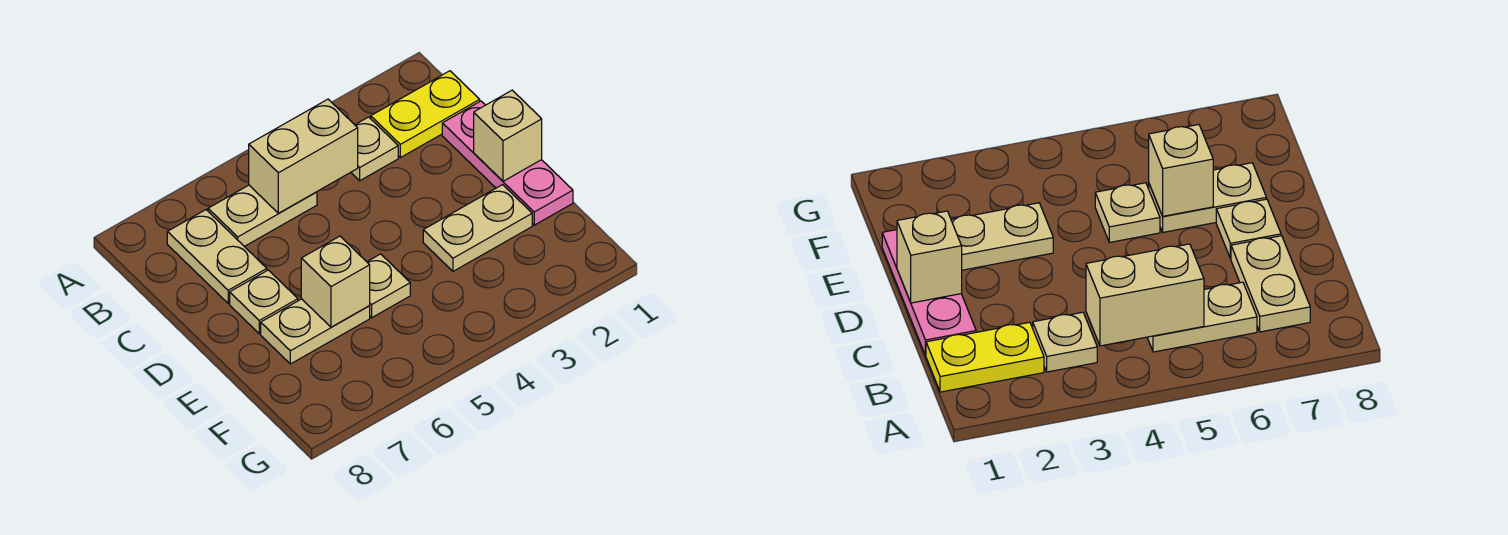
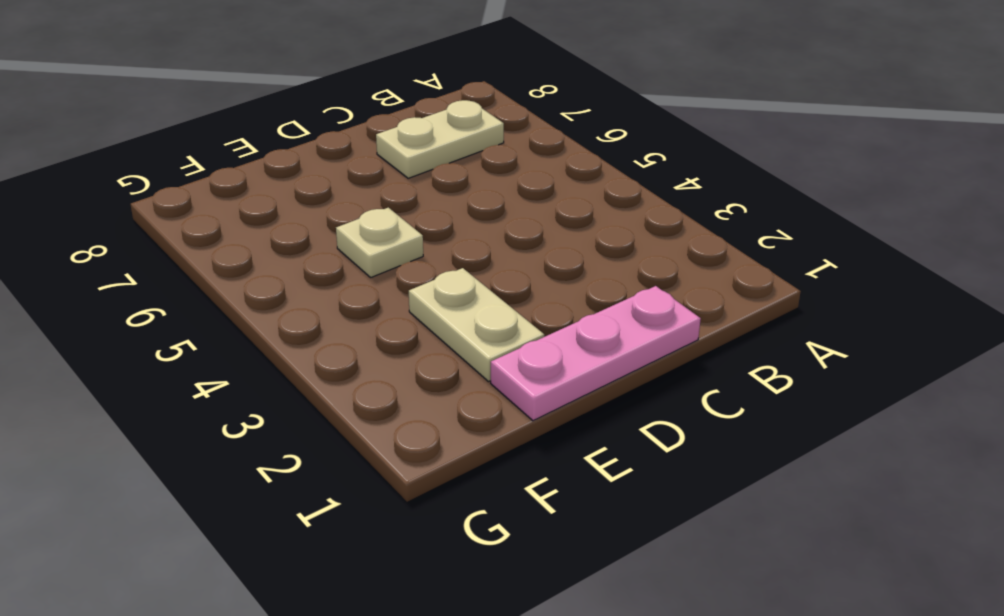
none -> yellow plate B1:B2 level 1
none -> tan plate B3 level 1
none -> tan plate B5:B6 level 1

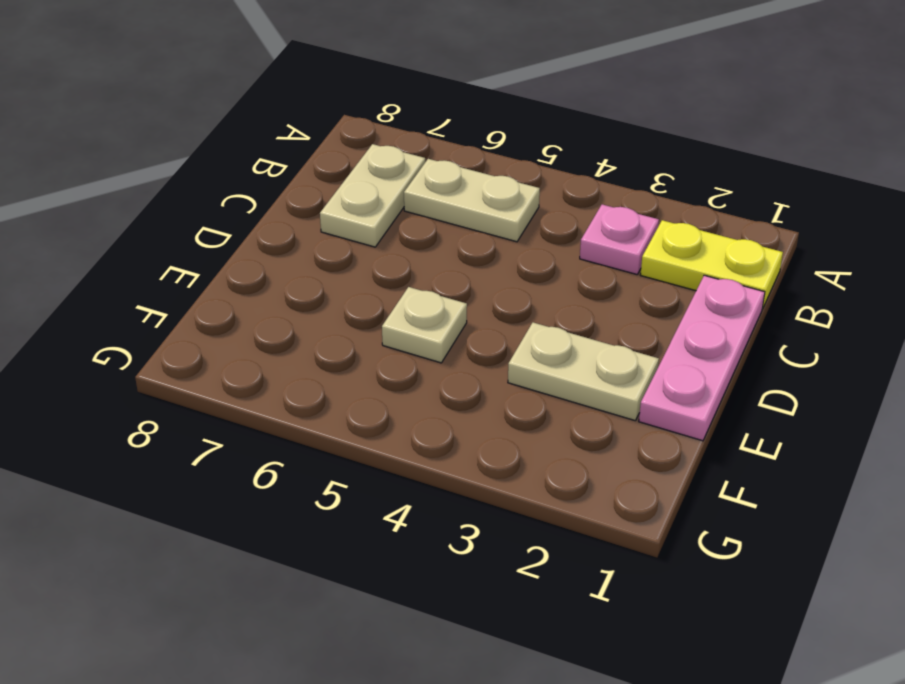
pink plate B3 level 1 -> tan plate B3 level 1
none -> tan plate D7 level 1
none -> tan plate E6:E7 level 1
none -> tan brick B4:B5 level 2

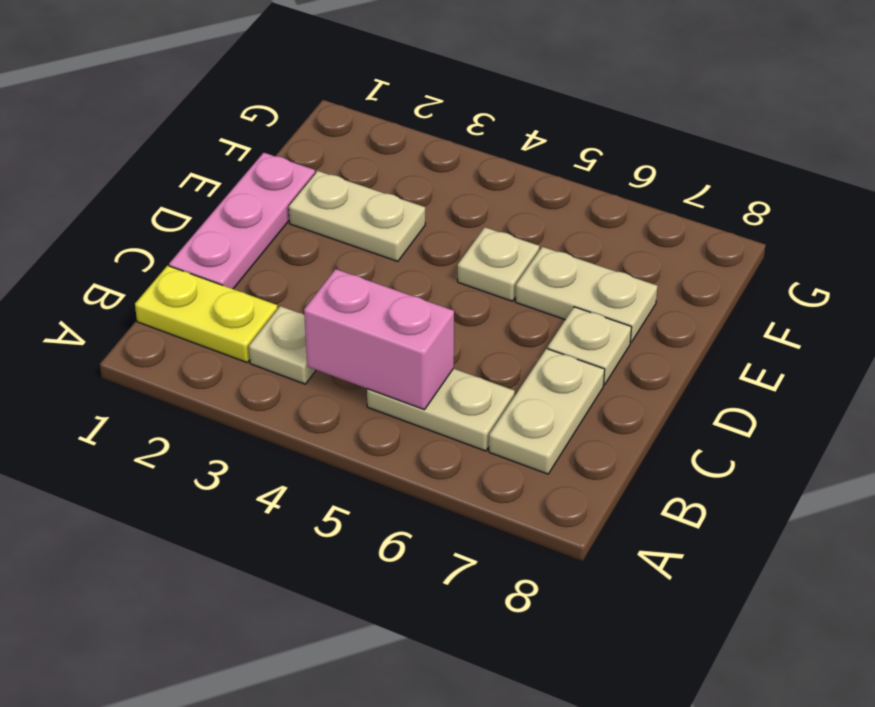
pink brick B4:B5 level 2 -> tan brick B4:B5 level 2
none -> tan brick D1 level 2
none -> tan brick E6 level 2

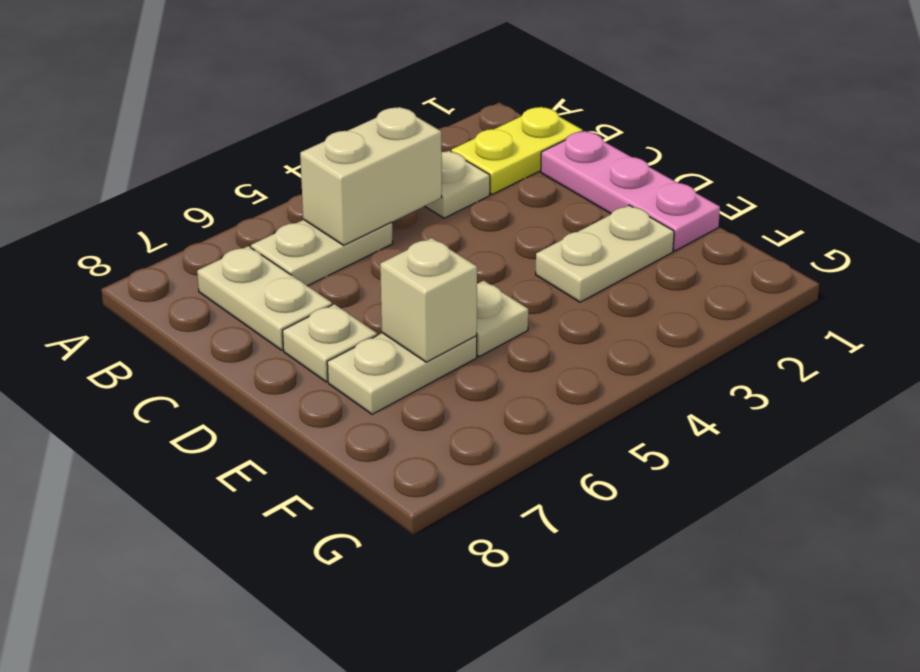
none -> tan brick D1 level 2

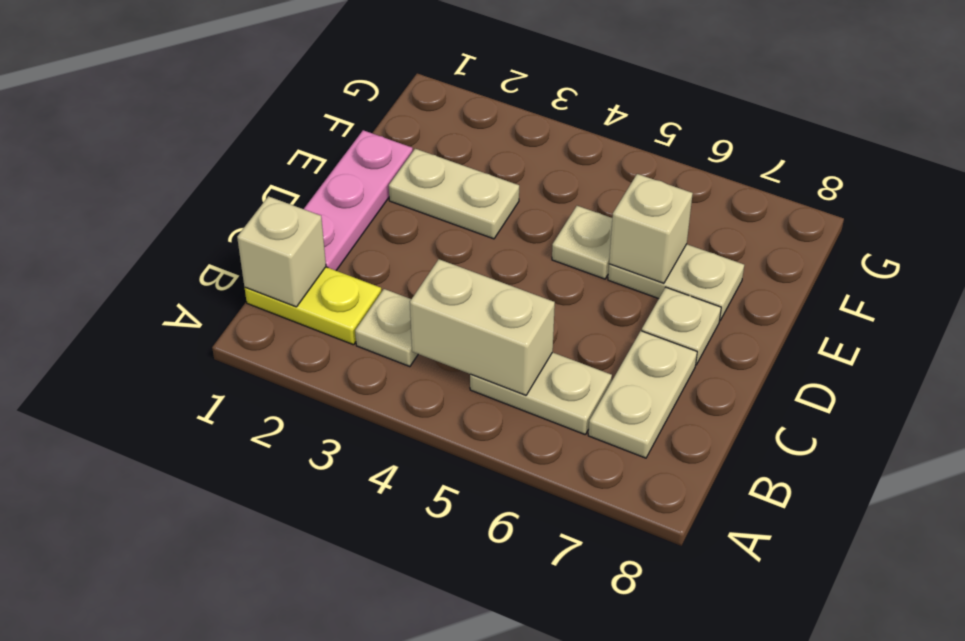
tan brick B1 level 2 -> tan brick D1 level 2

